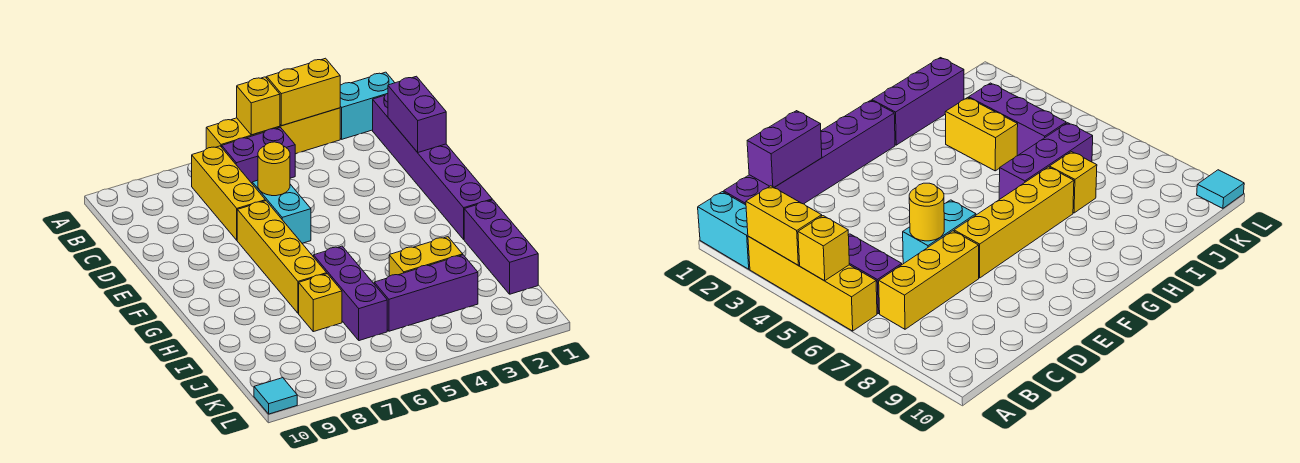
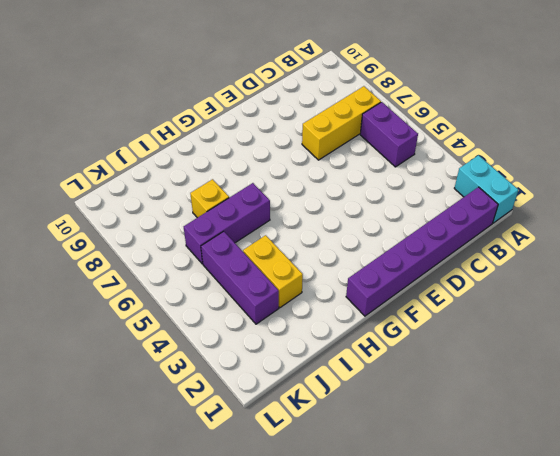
none -> yellow brick A3:A6 level 1
none -> cyan brick D6:E6 level 1
none -> yellow brick E7:H7 level 1

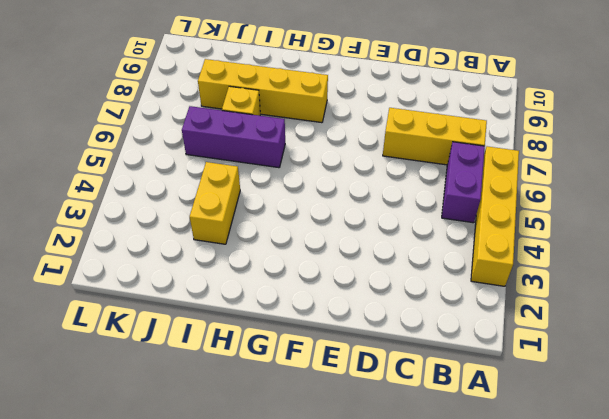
yellow brick G8:J8 level 1 -> yellow brick E7:H7 level 1
none -> cyan brick A1:A2 level 1
none -> purple brick B1:G1 level 1
none -> cyan brick D6:E6 level 1

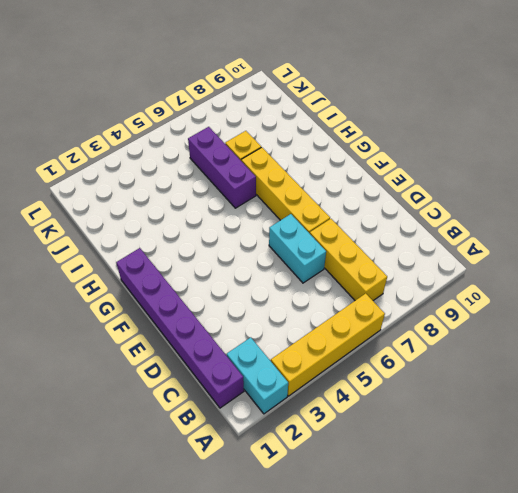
cyan brick A2:B2 level 1 -> cyan brick A1:A2 level 1
none -> purple brick B5:B6 level 1
none -> purple brick H1:J1 level 1
none -> yellow brick I3:I4 level 1

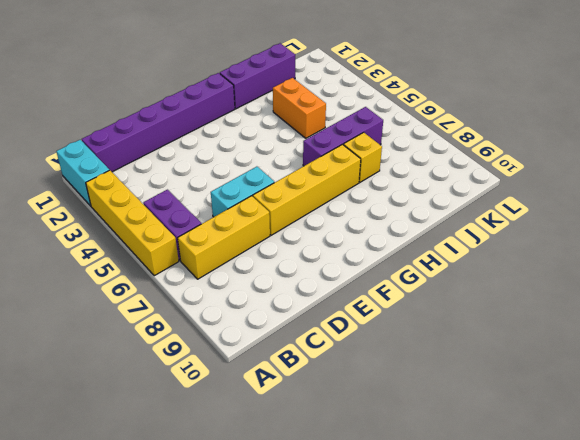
orange brick I3:I4 level 1 -> yellow brick I3:I4 level 1
none -> purple brick J3:J5 level 1
none -> cyan tile L10 level 1
none -> yellow brick A3:A4 level 2

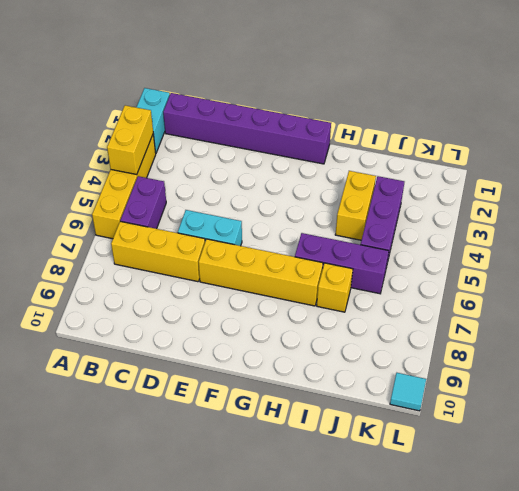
none -> purple brick H1:J1 level 1
none -> yellow brick A5 level 2
none -> purple brick C1:D1 level 2

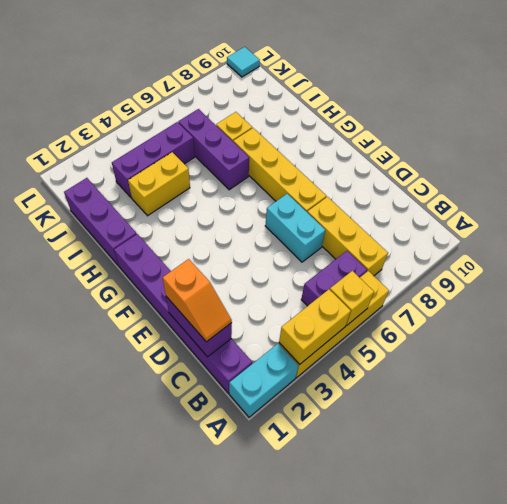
orange slope C1:D1 level 3 top D -> none
none -> yellow round brick D6 level 2

